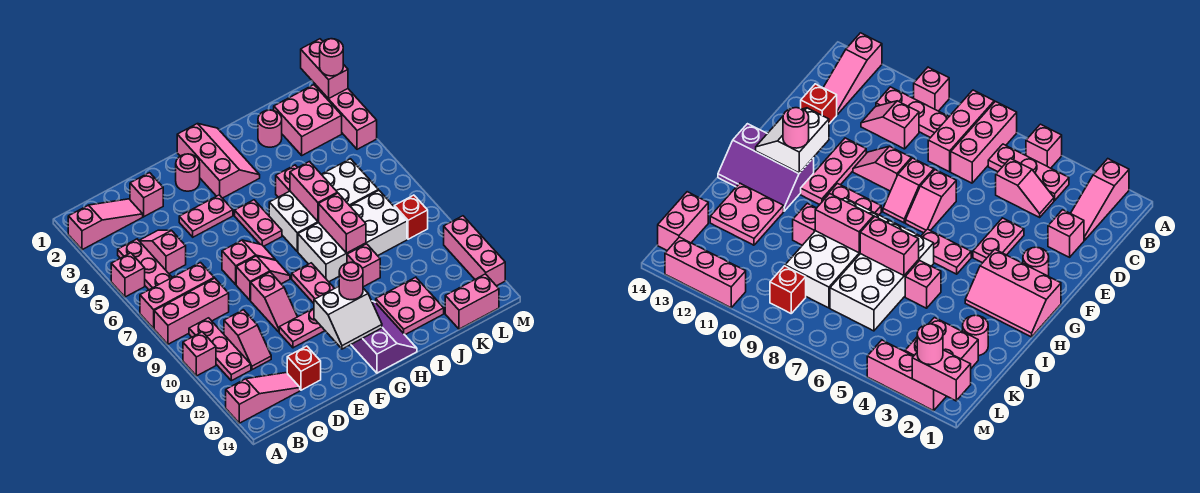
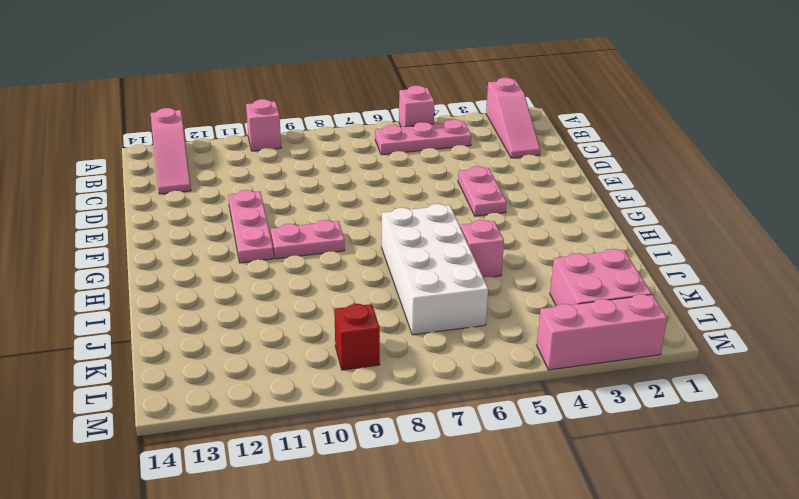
none -> pink brick A7:C7 level 1
none -> pink brick A8:C8 level 1
none -> pink plate B9:B11 level 1
none -> pink slope C4:C5 level 1 top 5

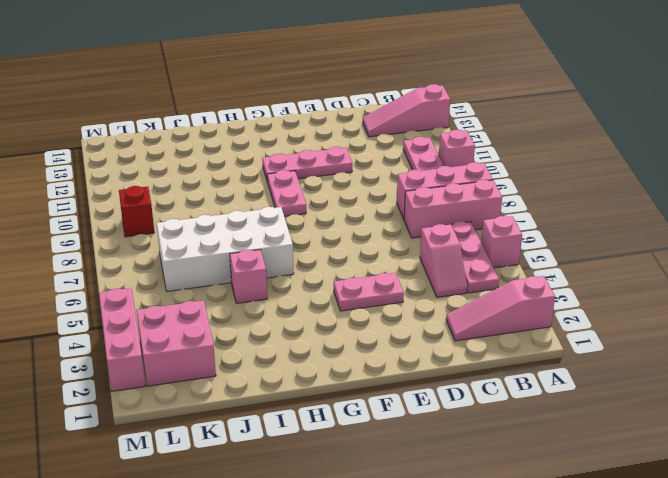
none -> pink slope C10:C11 level 1 top 10
none -> pink brick D2 level 1
none -> red brick D13 level 1
none -> pink slope E7:F7 level 1 top E

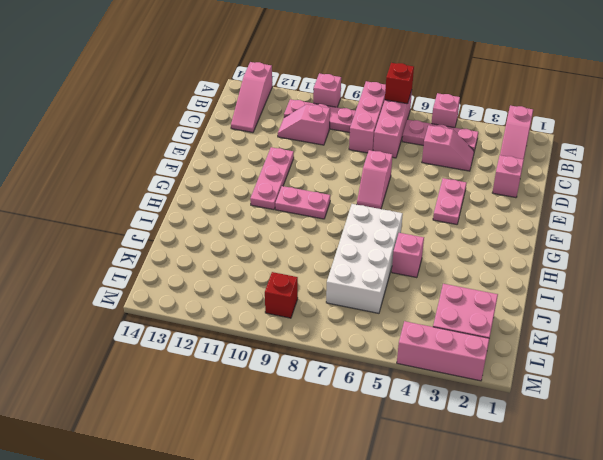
red brick A7 level 2 -> red brick D13 level 1
none -> pink slope E8:F8 level 1 top E
none -> pink slope E9:E10 level 1 top 9
none -> pink round brick F2 level 1
none -> pink slope G1:H3 level 1 top G

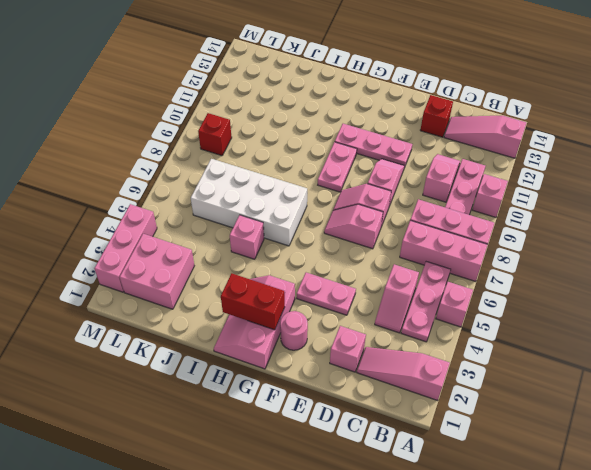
red brick G2:H2 level 2 -> none
none -> pink plate G5:G6 level 1
none -> purple slope G12:H14 level 1 top G
none -> white brick H8:K9 level 1
none -> pink brick I10 level 1

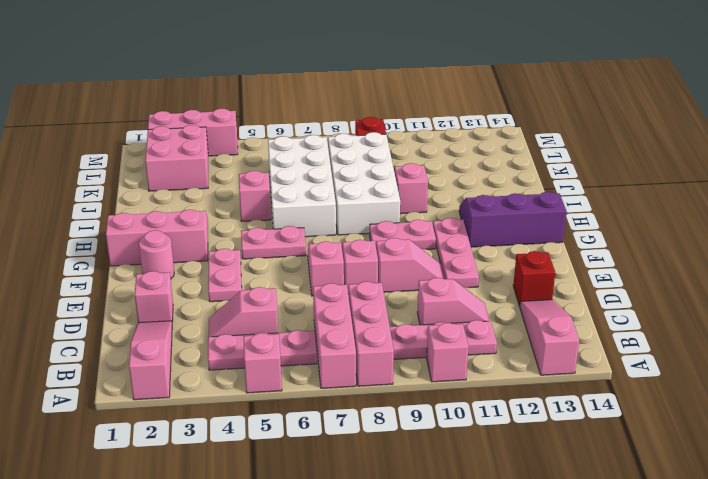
none -> pink plate I12:J13 level 1
none -> pink round brick J2 level 1
none -> pink brick K14:L14 level 1
none -> pink brick M11:M13 level 1

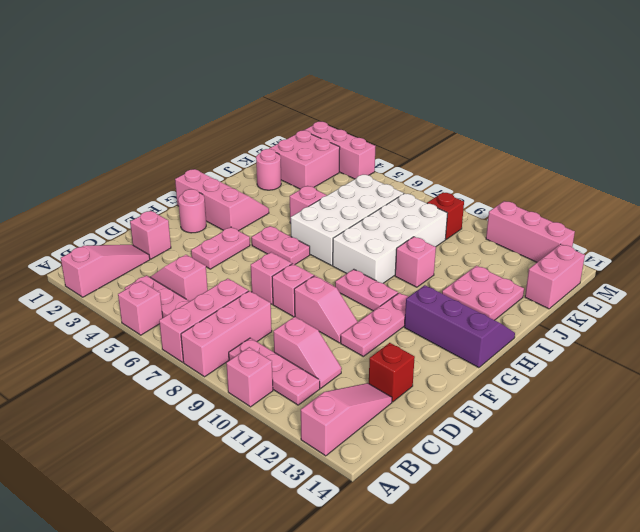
none -> white slope F12:G13 level 2 top 12
none -> pink brick I6:I7 level 2
none -> pink brick I8:I9 level 2
none -> pink brick M1:M2 level 2

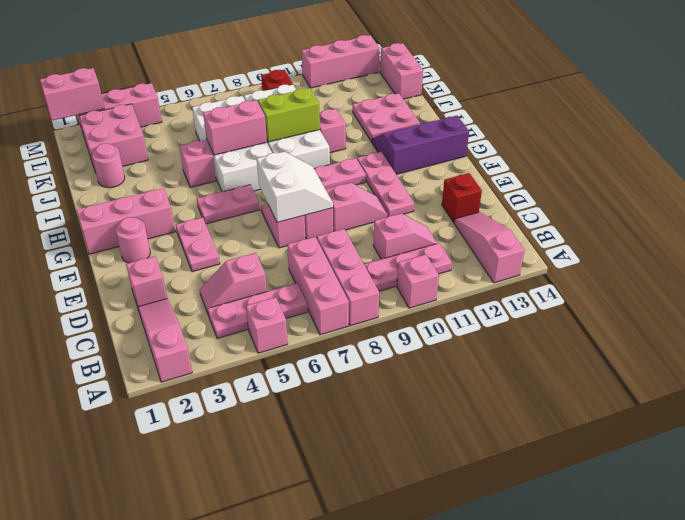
white slope E7:F8 level 2 top 7 -> white slope F12:G13 level 2 top 12
lime brick I8:I9 level 2 -> pink brick I8:I9 level 2
none -> pink round brick G12 level 3
none -> pink round brick M2 level 3

